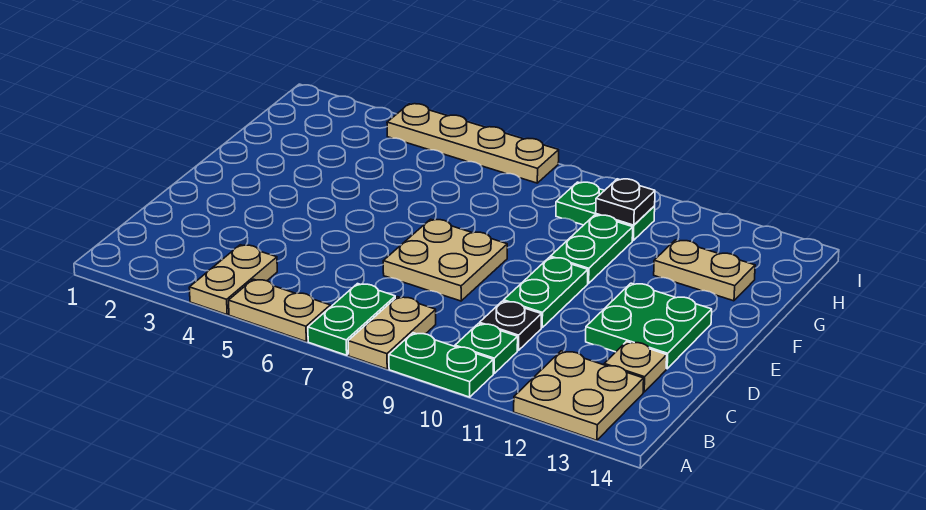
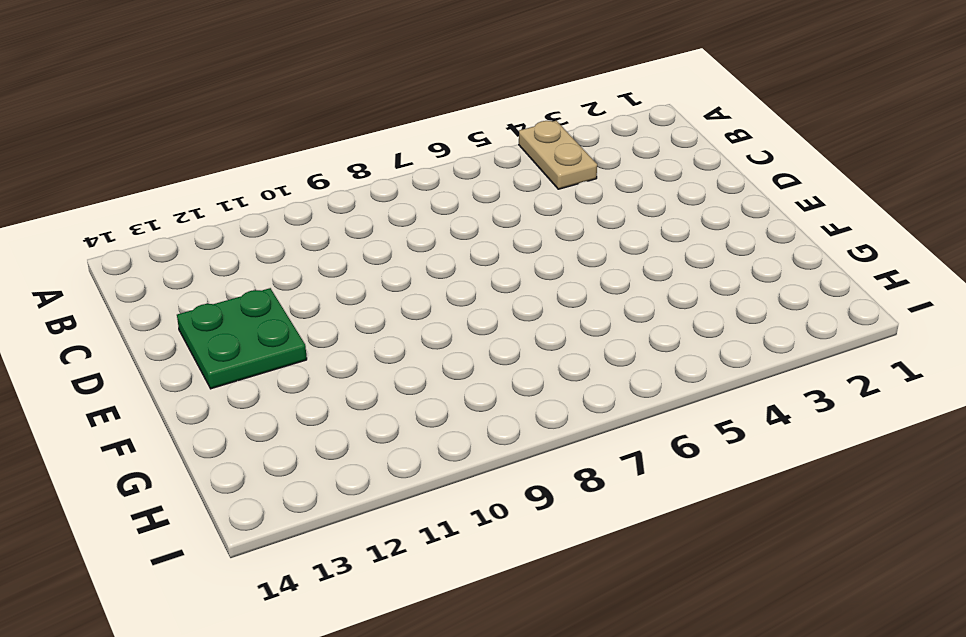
none -> tan plate A5:A6 level 1
none -> green plate A7:B7 level 1
none -> tan plate A8:B8 level 1

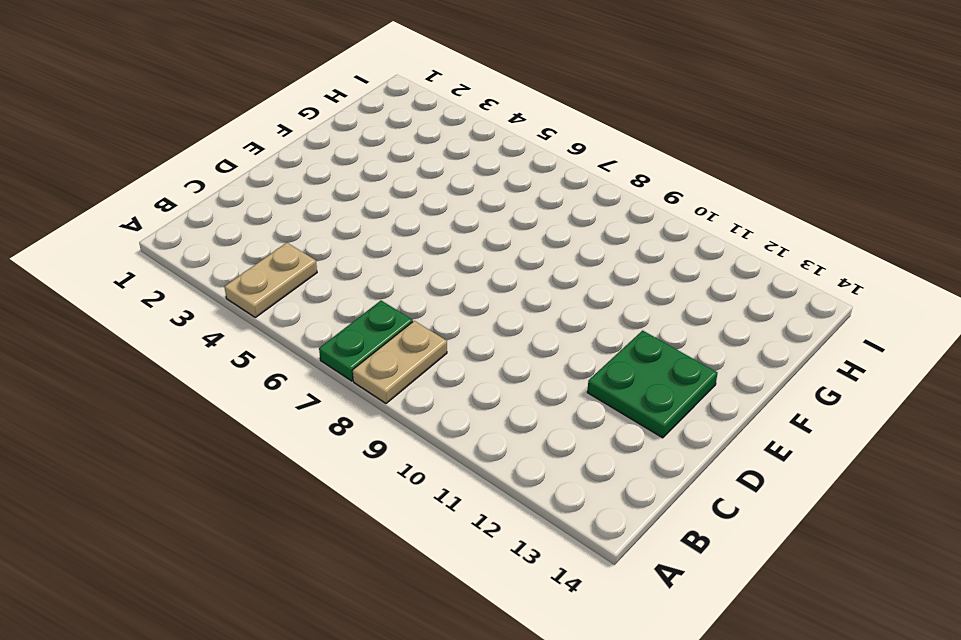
none -> tan plate A5:A6 level 1
none -> green plate A9:A10 level 1
none -> tan plate A12:B13 level 1

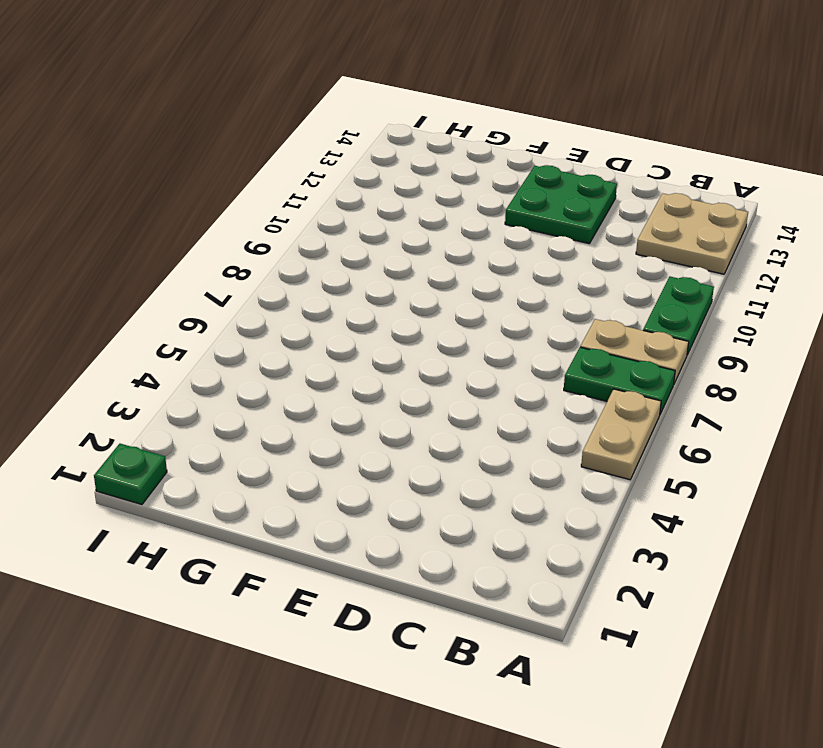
green plate I1 level 1 -> green plate B10 level 1
none -> tan plate A4:B4 level 1
none -> black plate C10 level 1
none -> tan plate C13 level 1

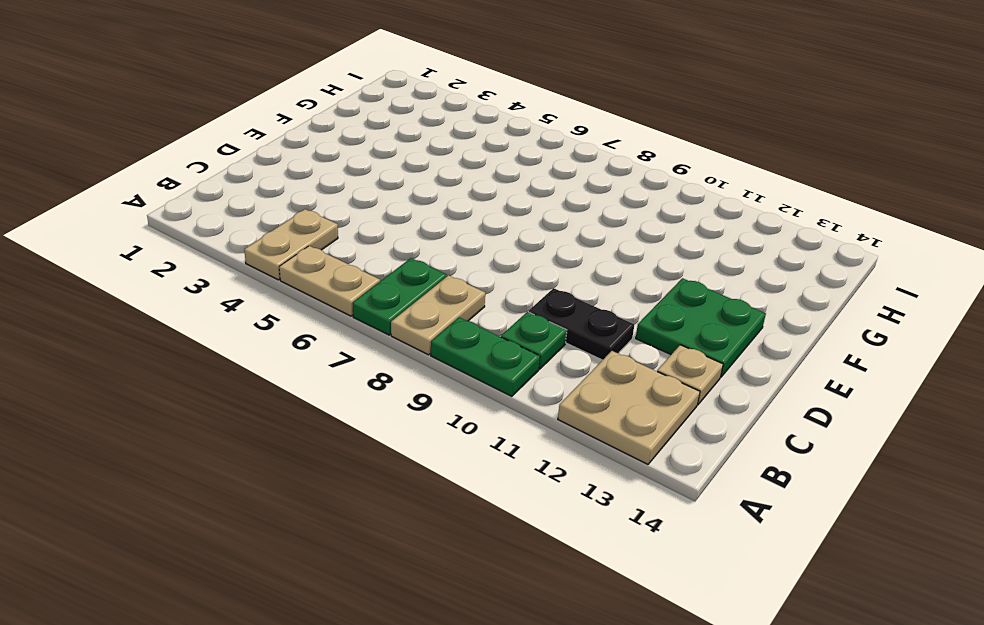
black plate C10:C11 level 1 -> black plate C10 level 1
none -> tan plate D7:E8 level 1
none -> green plate D10:E10 level 1
none -> green plate F10:G10 level 1

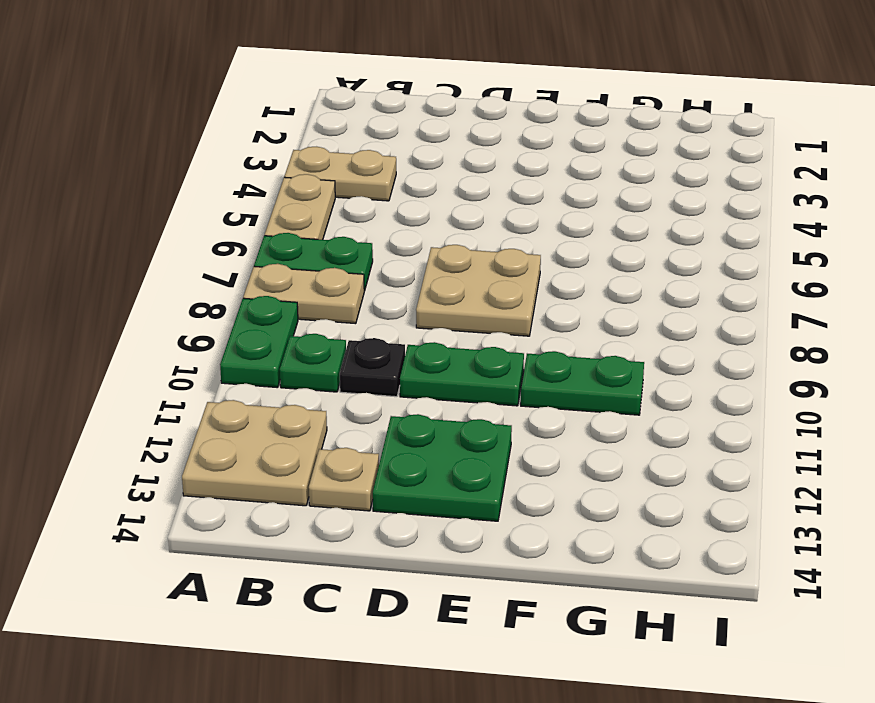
none -> tan plate G12:G13 level 1
none -> green plate H9:H10 level 1
none -> tan plate I4:I7 level 1

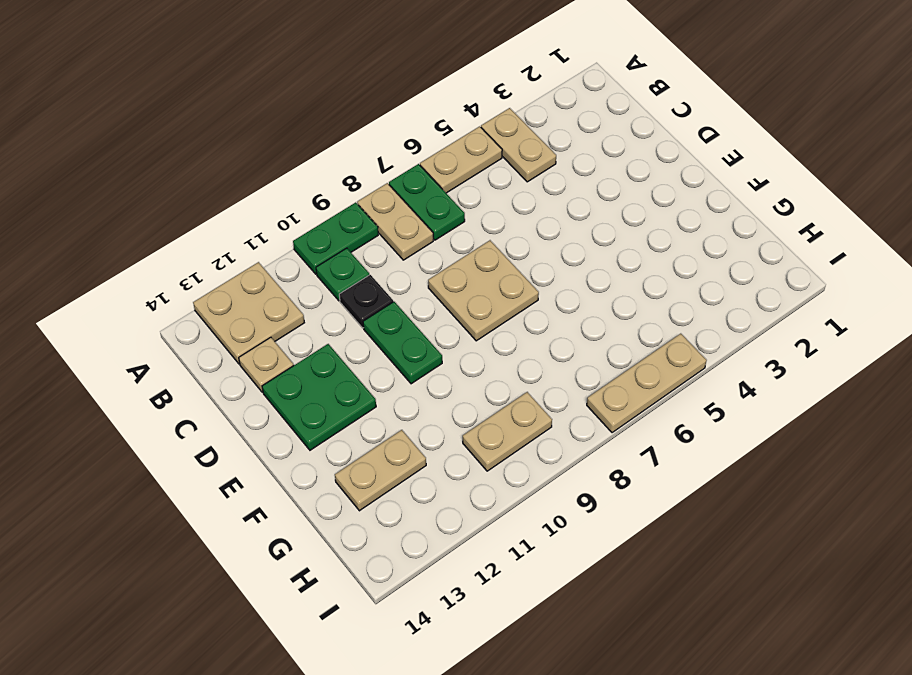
tan plate H9:H10 level 1 -> green plate H9:H10 level 1
tan plate I5:I7 level 1 -> tan plate I4:I7 level 1
none -> green plate F10:G10 level 1
none -> black plate H10 level 2

